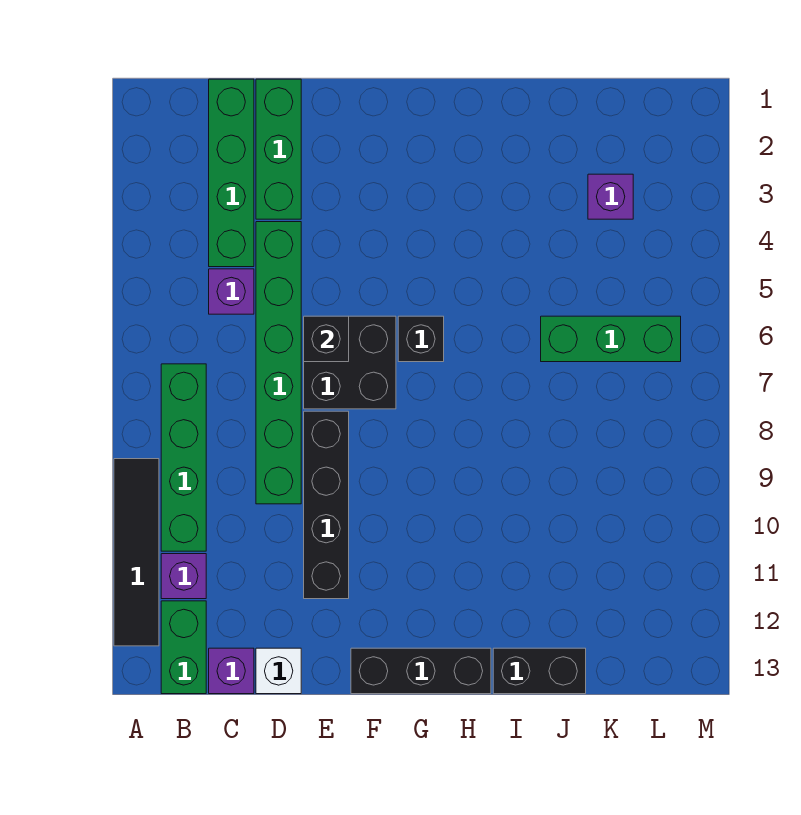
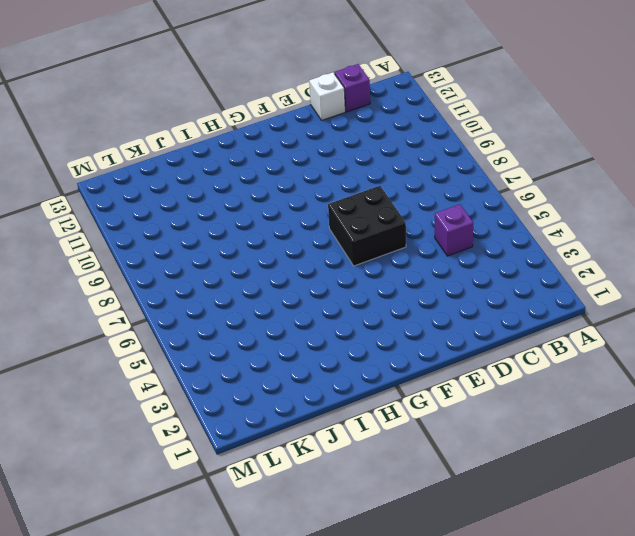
none -> black tile A9:A12 level 1
none -> green brick B7:B10 level 1
none -> purple brick B11 level 1

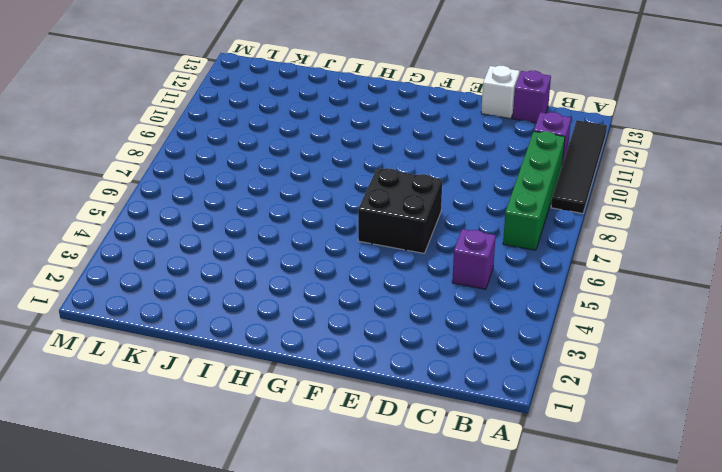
none -> green brick B12:B13 level 1
none -> green brick C1:C4 level 1
none -> green brick D1:D3 level 1

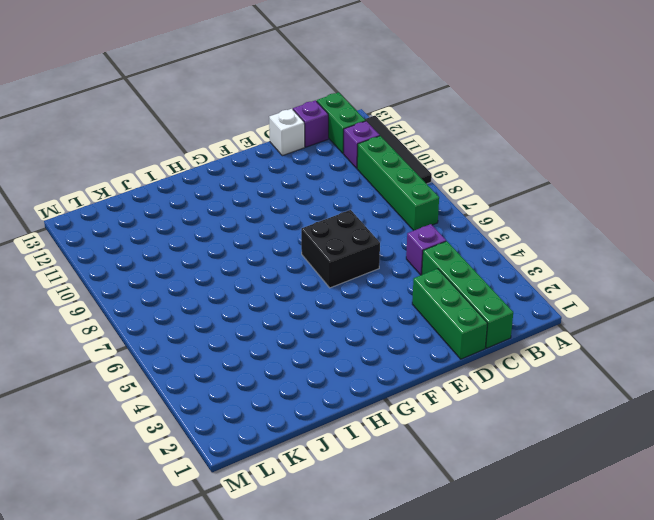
none -> green brick D4:D9 level 1
none -> black brick E8:E11 level 1
none -> black brick F13:H13 level 1

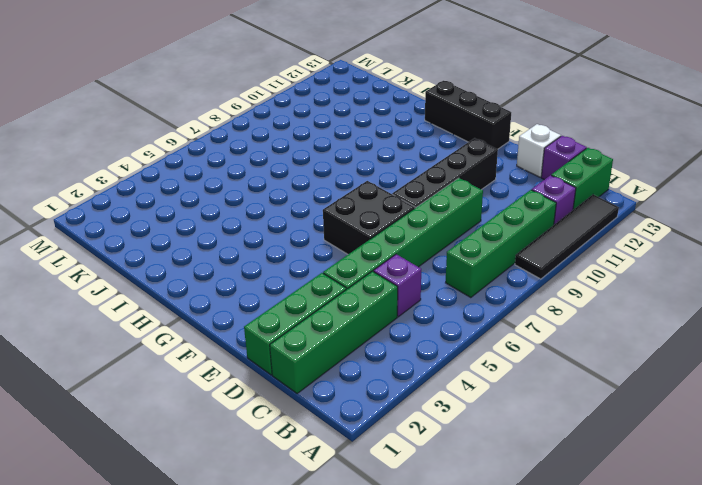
none -> black brick G6 level 1
none -> black brick I13:J13 level 1
none -> green brick J6:L6 level 1

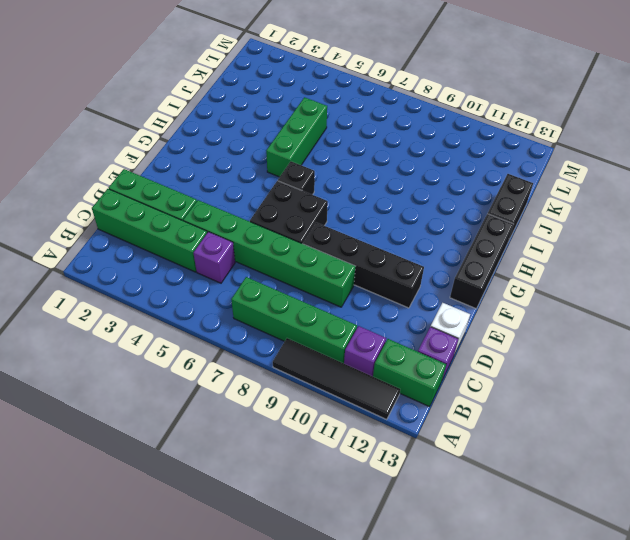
green brick H5:J5 level 1 -> green brick J6:L6 level 1
none -> purple brick K3 level 1
none -> black brick E6 level 2

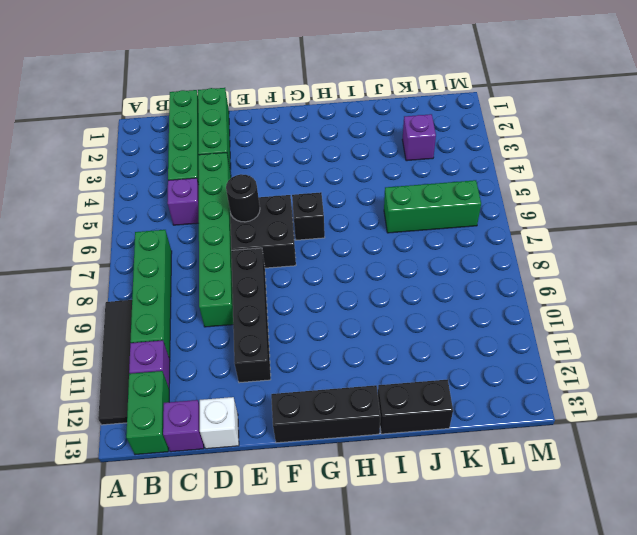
black round brick E6 level 2 -> black brick E6 level 2

